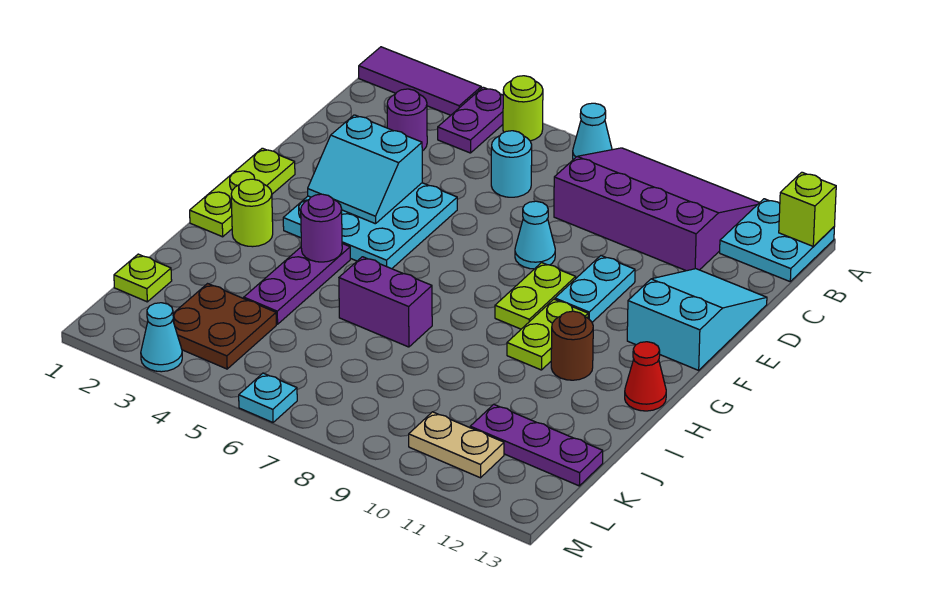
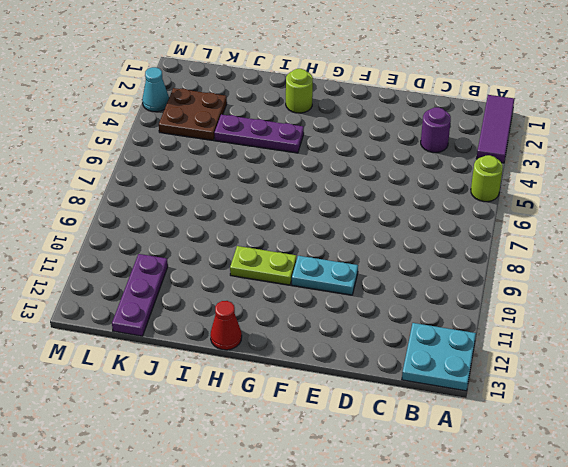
none -> purple plate A4:B4 level 1
none -> cyan cone A7 level 1
none -> purple slope A8:C11 level 1 top C

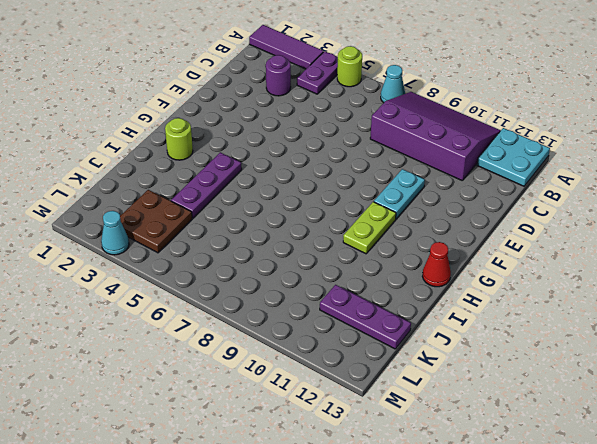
none -> cyan round brick C6 level 1
none -> cyan slope D12:F13 level 1 top F
none -> cyan plate E3:G5 level 1

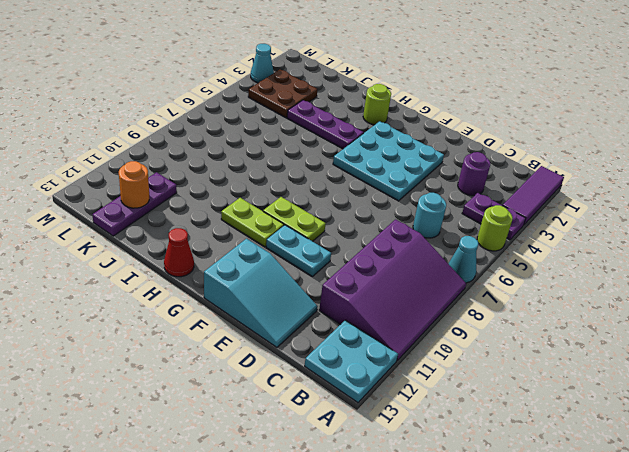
orange round brick K12 level 2 -> none
none -> cyan cone E8 level 1
none -> lime plate F1:H1 level 1
none -> brown round brick H11 level 1

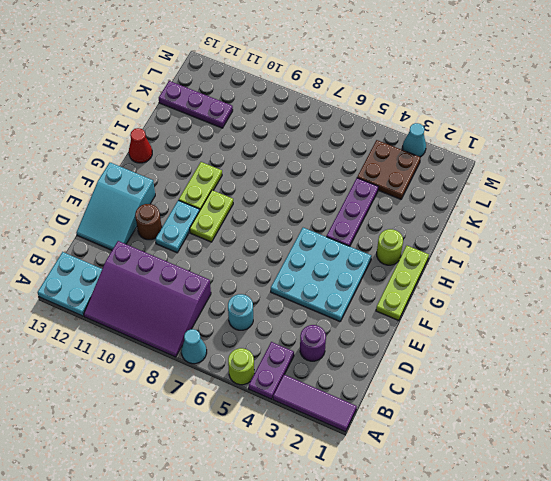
brown round brick E11 level 1 -> brown round brick H11 level 1
none -> cyan cone E8 level 1
none -> purple brick I6:I7 level 1
none -> lime plate K1 level 1

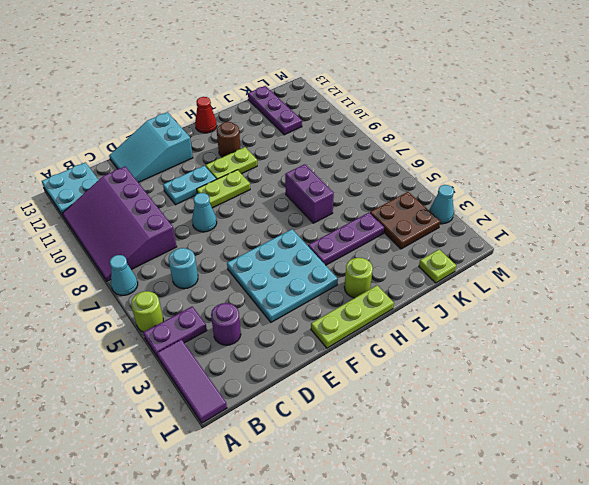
none -> tan plate L10:L11 level 1
none -> cyan plate M6 level 1
none -> lime brick A13 level 2

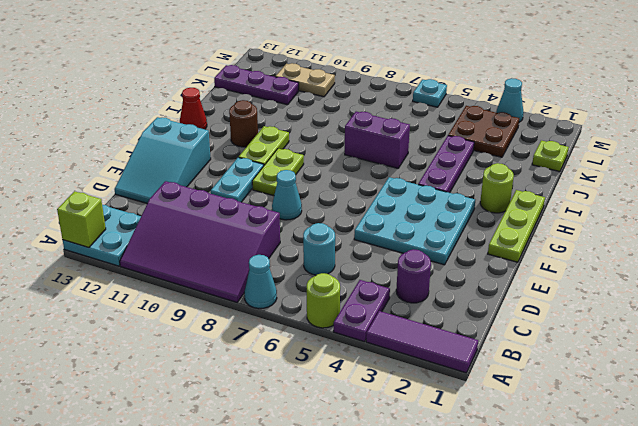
none -> cyan slope E3:F4 level 2 top E
none -> purple round brick H4 level 2

